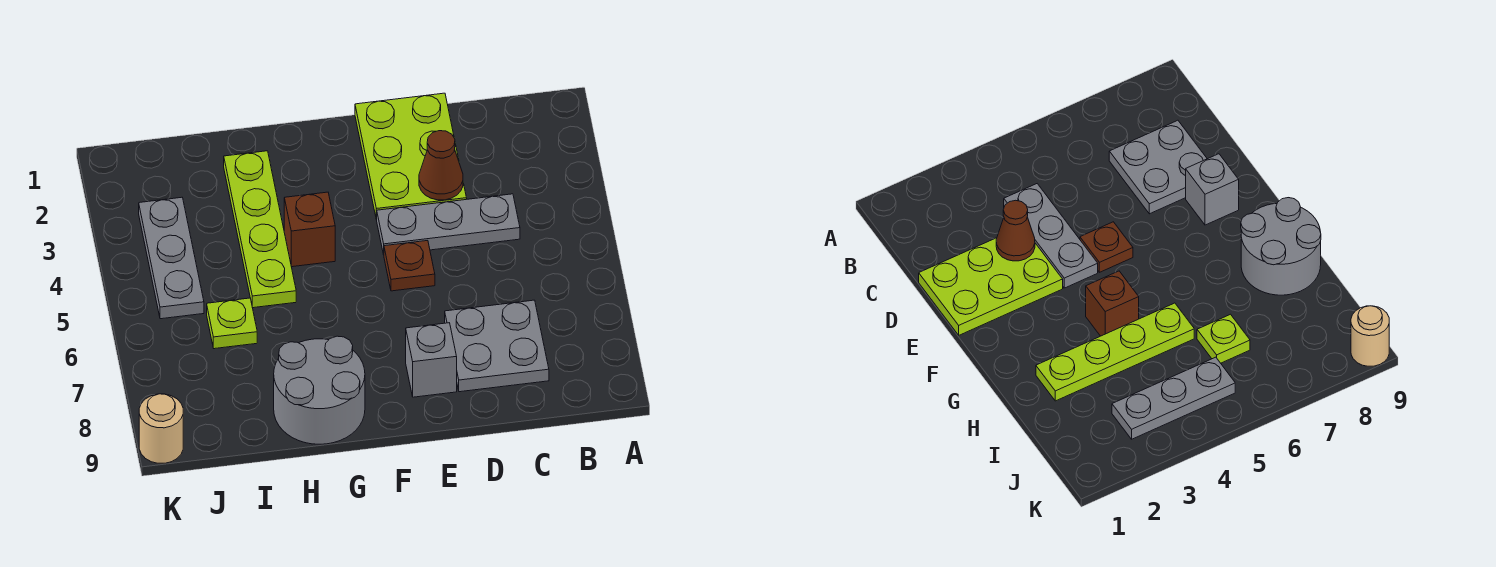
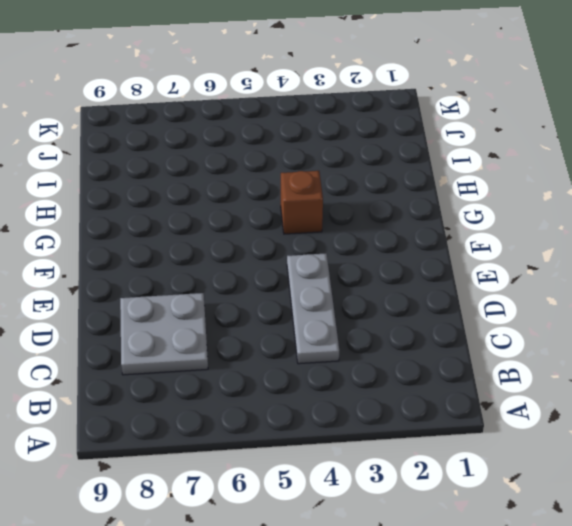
none -> lime plate D1:E3 level 1
none -> brown plate E5 level 1
none -> grey brick E8 level 1

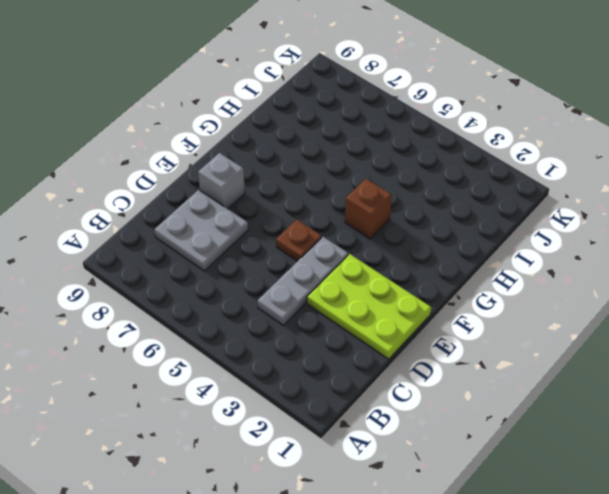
none -> grey round brick G8:H9 level 1
none -> lime plate H2:H5 level 1
none -> lime plate I6 level 1

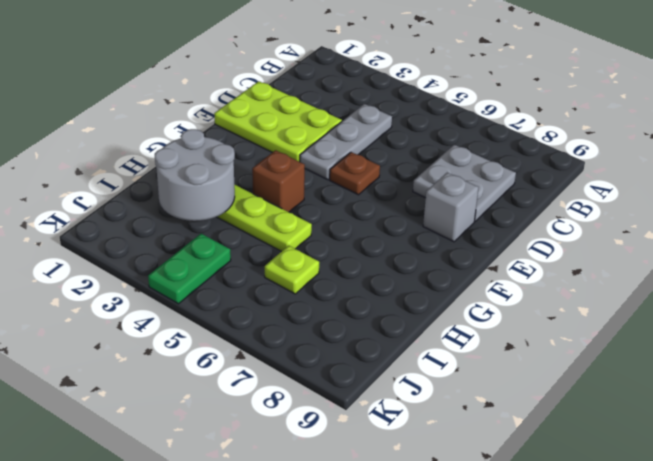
grey round brick H2:I3 level 2 -> grey round brick G8:H9 level 1
green plate J4:K4 level 1 -> grey plate J3:J5 level 1
none -> tan round brick K9 level 1
none -> brown cone D3 level 2

